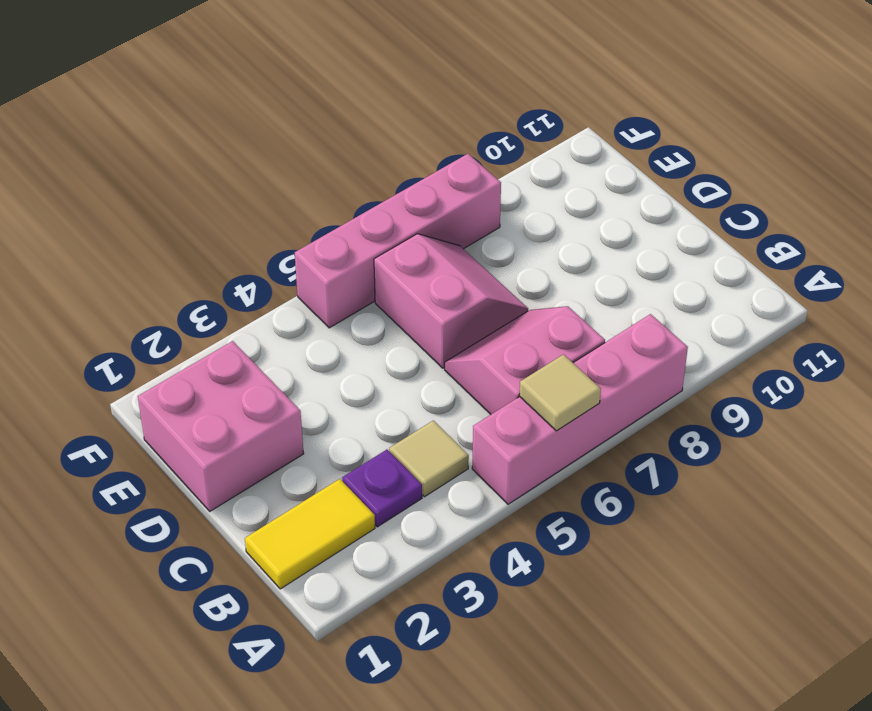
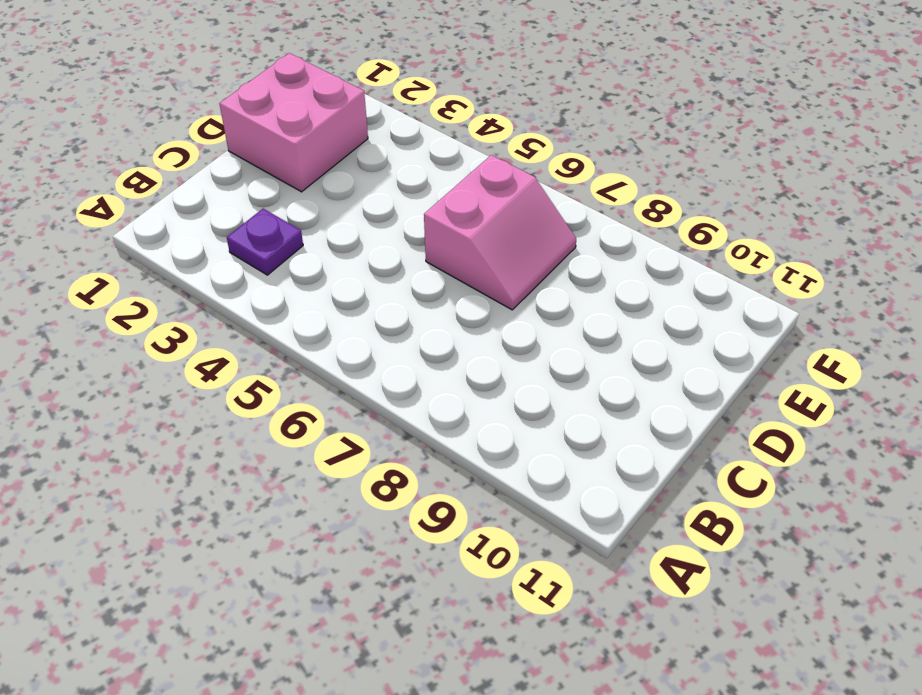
none -> pink brick A5:A8 level 1
none -> yellow tile B1:B2 level 1

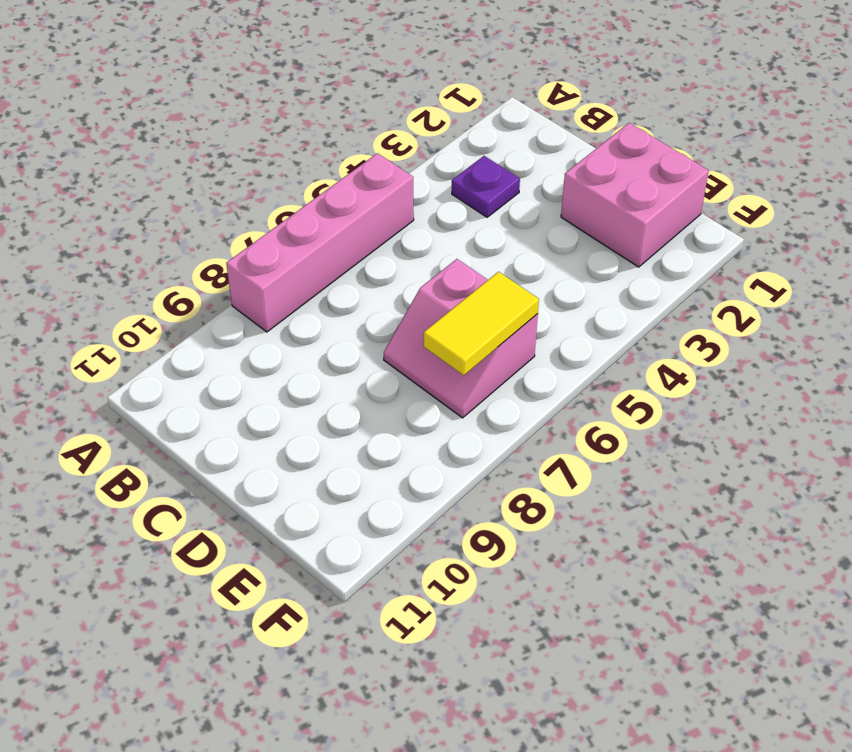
yellow tile E6:E7 level 2 -> yellow tile B1:B2 level 1
none -> tan tile B4 level 1
none -> pink slope B6:C7 level 1 top B

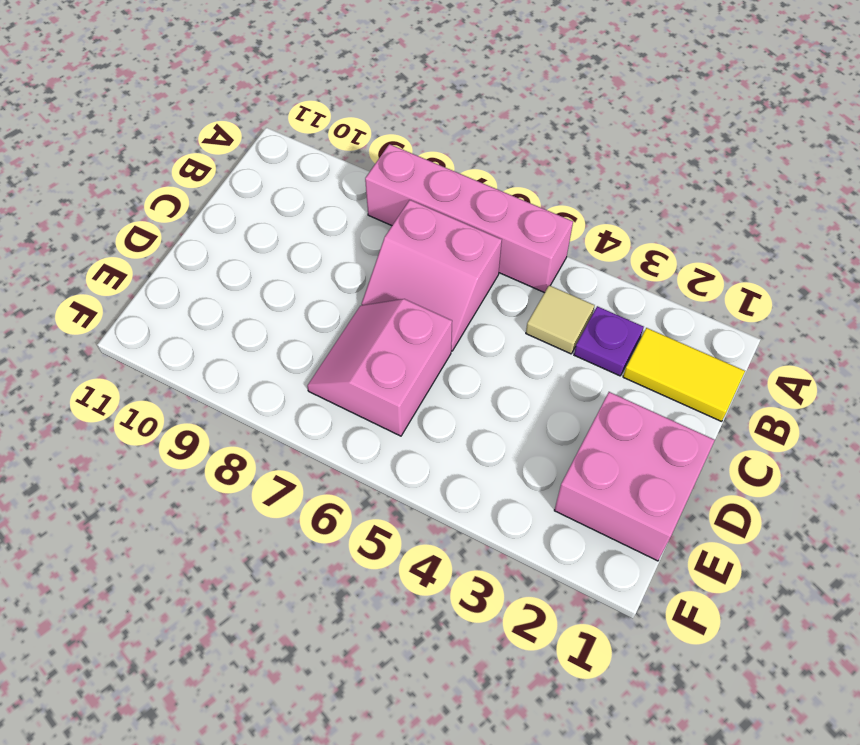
none -> pink brick F5:F8 level 1
none -> tan tile A6 level 2

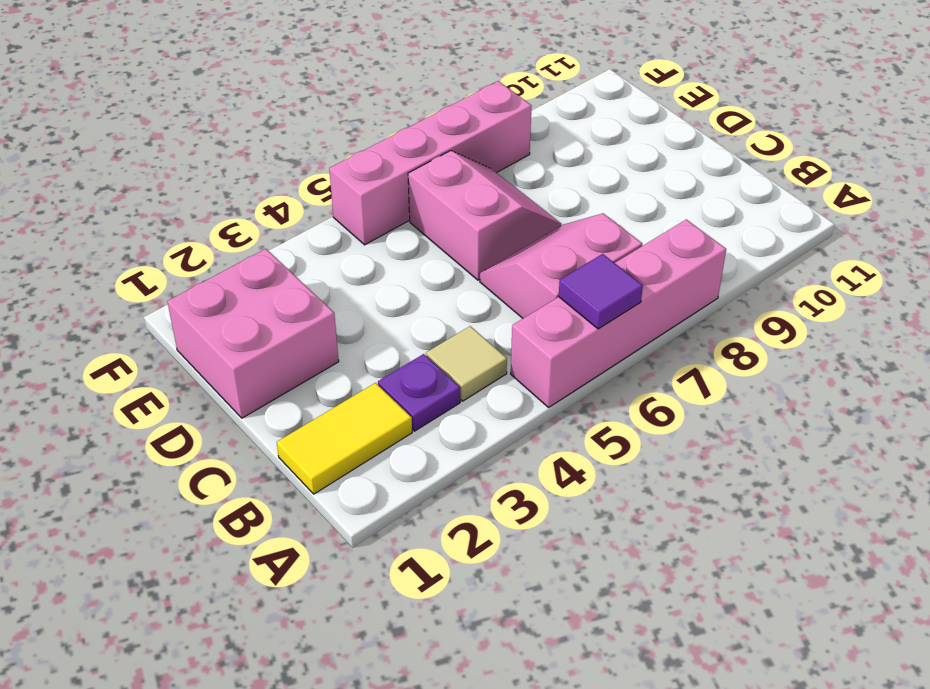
purple tile A6 level 2 -> tan tile A6 level 2

